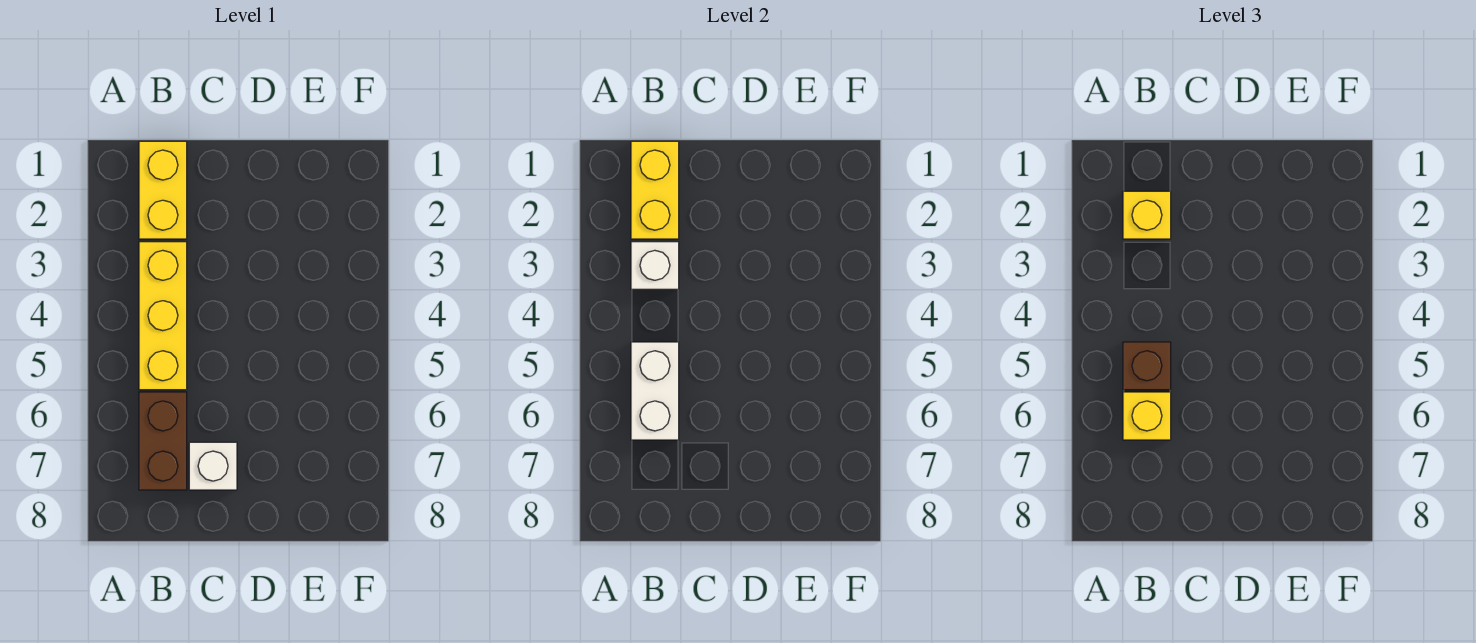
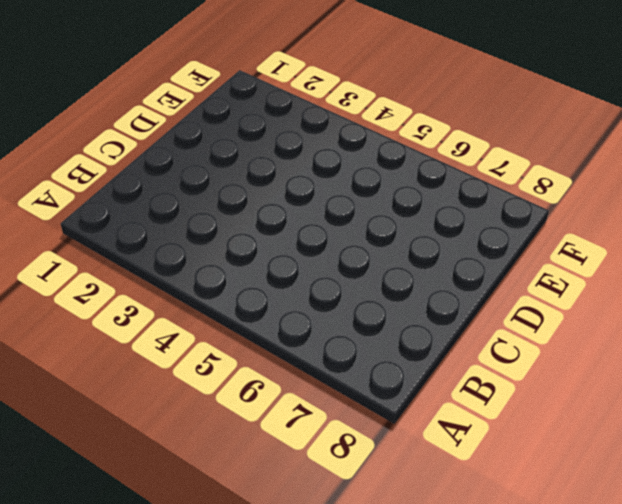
none -> yellow brick B1:B2 level 1
none -> yellow brick B3:B5 level 1

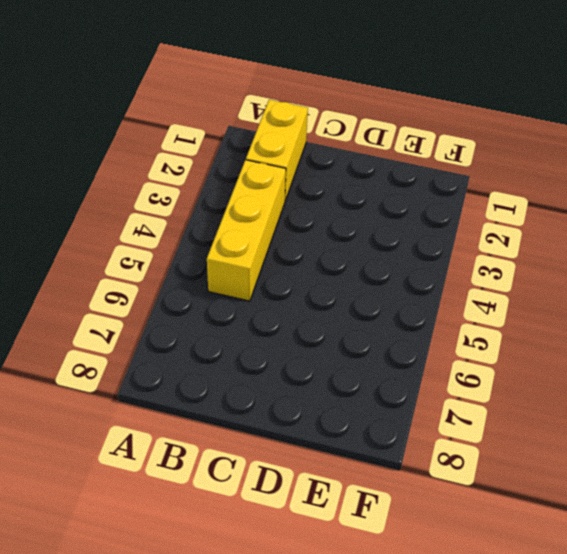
none -> brown brick B6:B7 level 1
none -> white brick C7 level 1

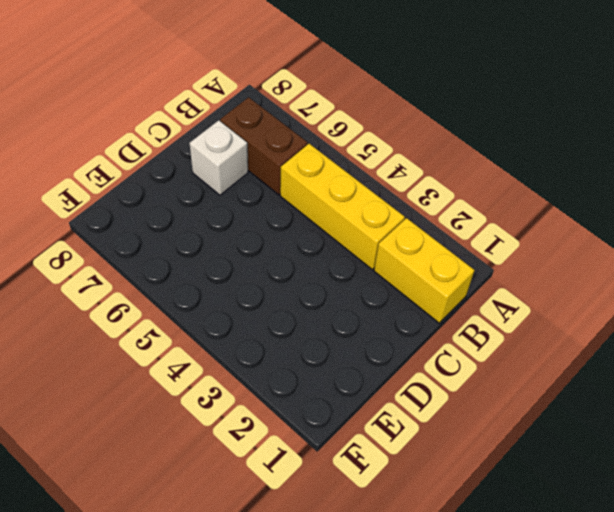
none -> yellow brick B1:B2 level 2
none -> white brick B3 level 2

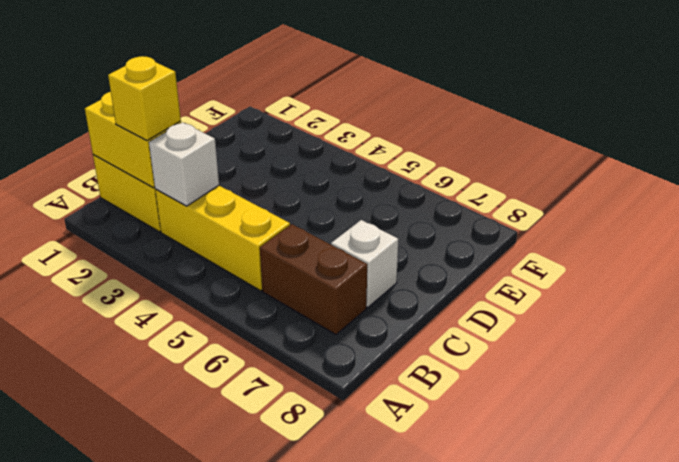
none -> white brick B5:B6 level 2
none -> brown brick B5 level 3

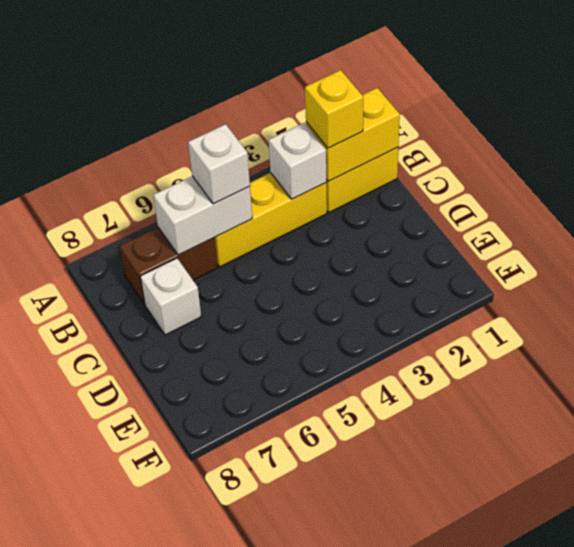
white brick B5 level 3 -> brown brick B5 level 3
none -> yellow brick B6 level 3

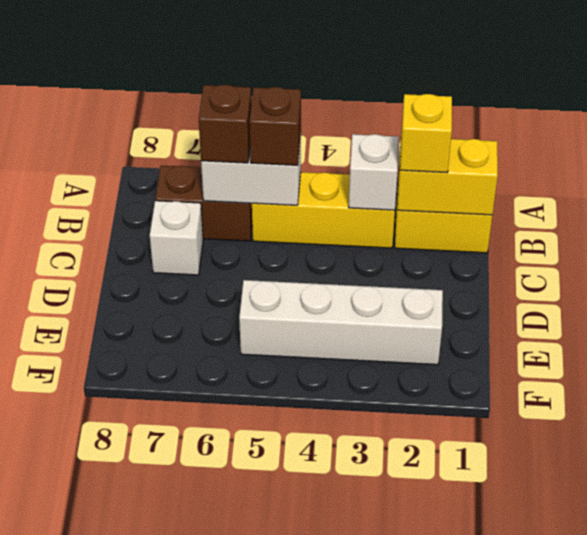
brown brick B6 level 3 -> yellow brick B6 level 3
white brick E2:E5 level 1 -> none

